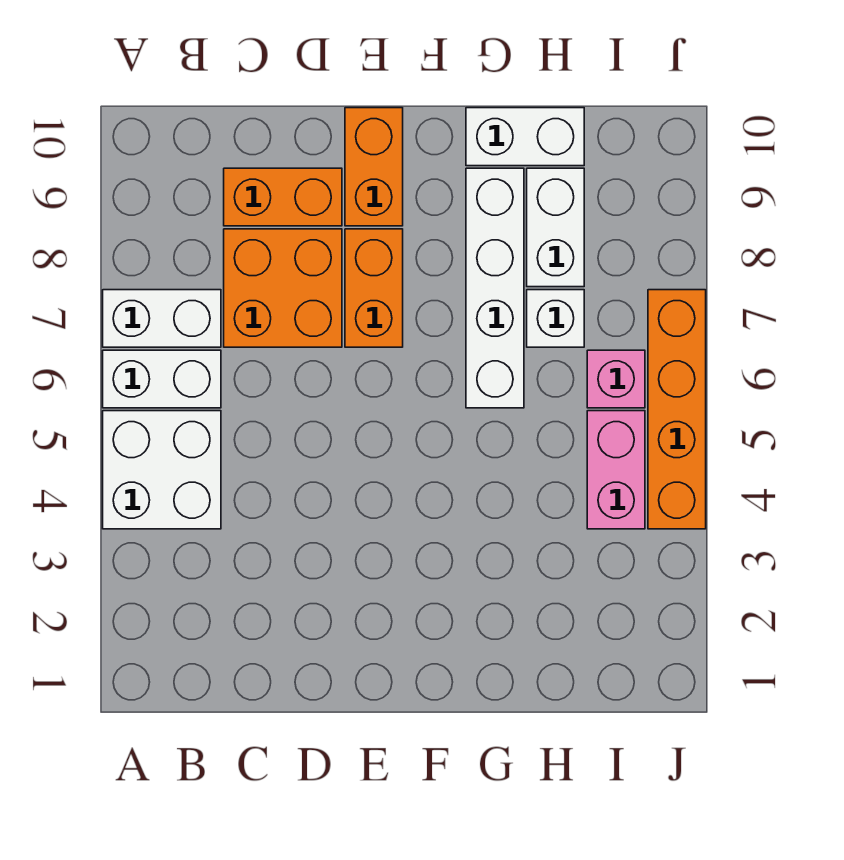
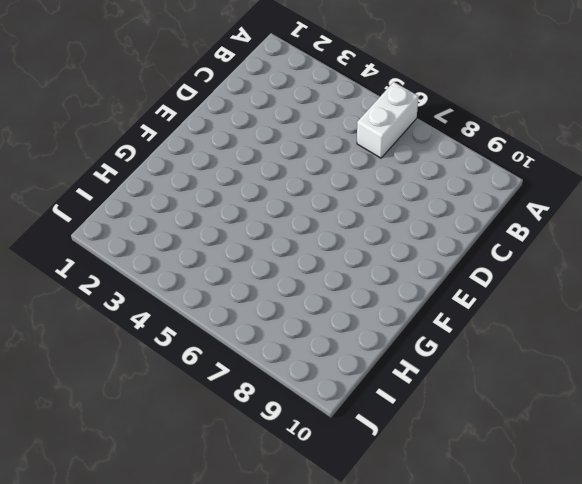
none -> white brick A4:B5 level 1
none -> white brick A7:B7 level 1
none -> orange brick C7:D8 level 1

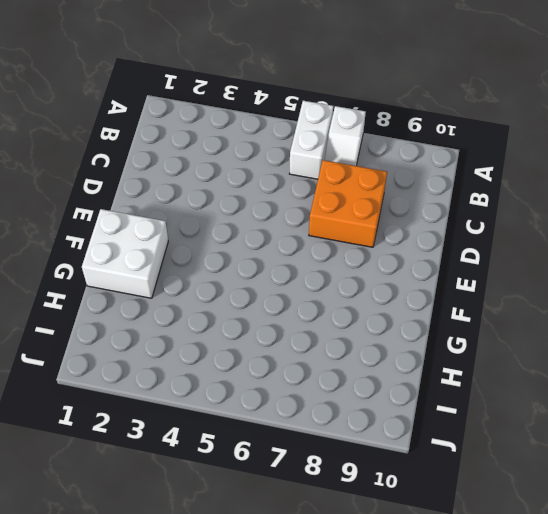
white slope A7:B7 level 1 top A -> white brick A7:B7 level 1
white brick F1:G2 level 1 -> white brick A4:B5 level 1
none -> orange brick C9:D9 level 1
none -> orange brick E7:E8 level 1
none -> orange brick E9:E10 level 1

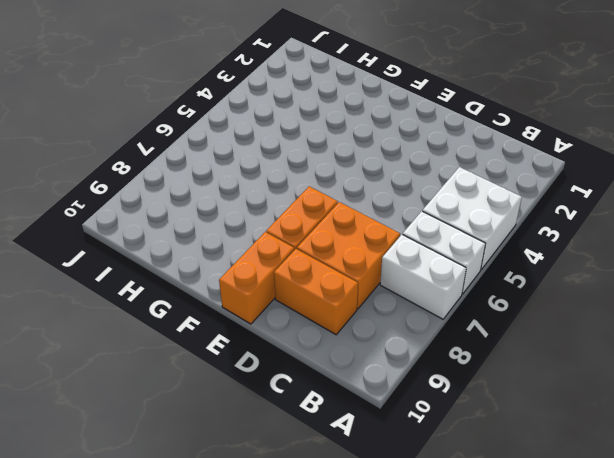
none -> white brick G6:G9 level 1
none -> white brick G10:H10 level 1
none -> white brick H7 level 1

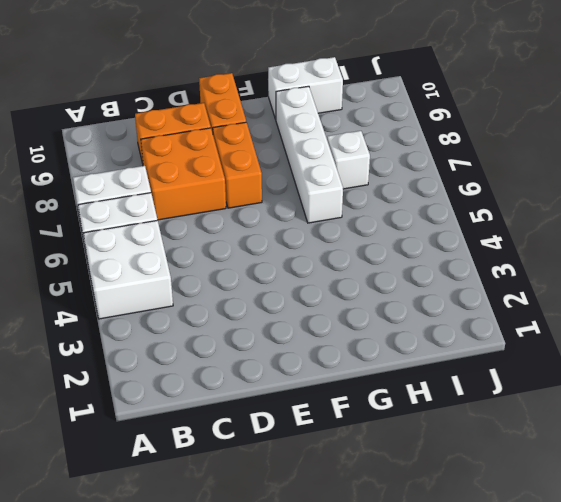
none -> white brick H8:H9 level 1
none -> pink brick I4:I5 level 1
none -> pink brick I6 level 1

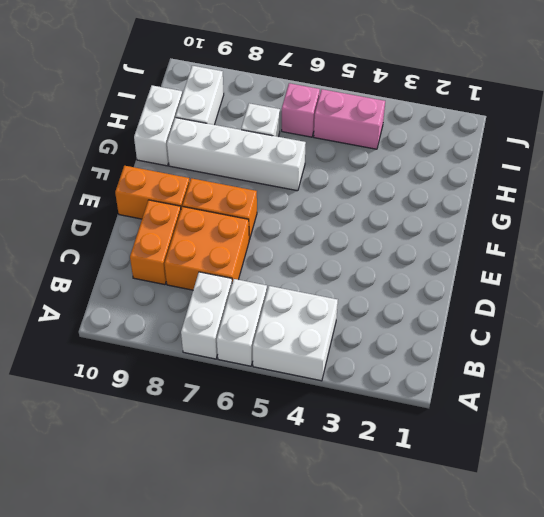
white brick H9:I9 level 1 -> white brick H8:H9 level 1
none -> orange brick J4:J7 level 1

